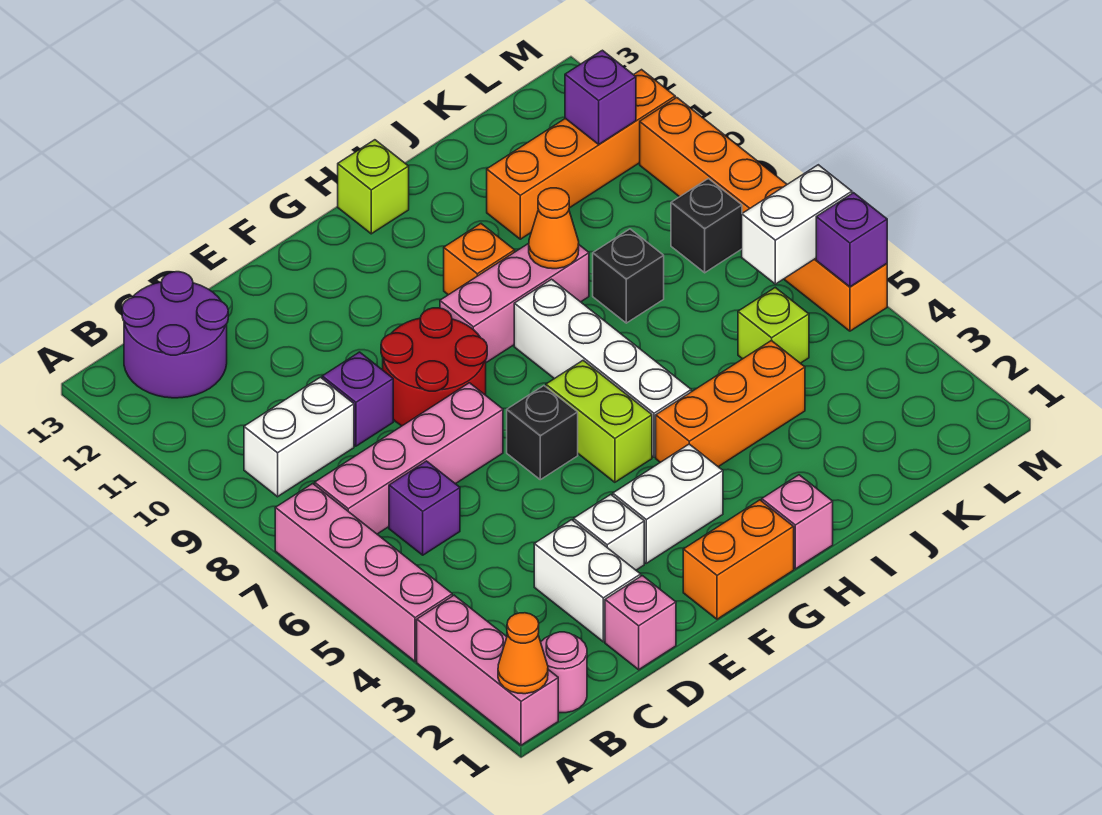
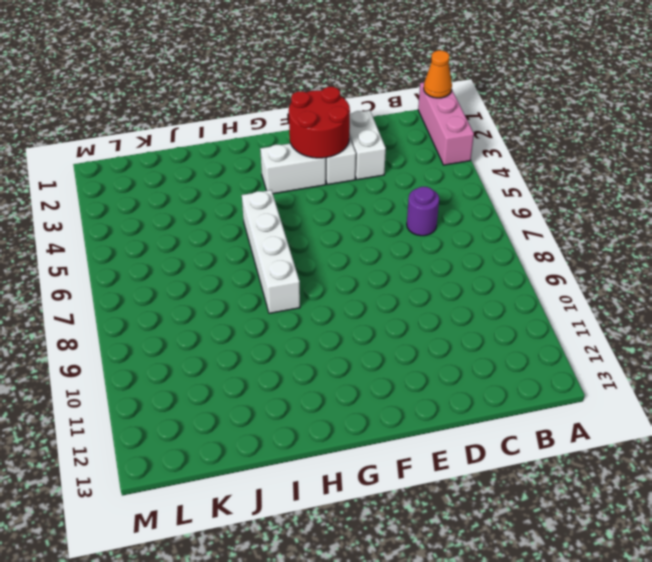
purple round brick C6 level 1 -> purple brick C6 level 1
red round brick E2:F3 level 2 -> red round brick E8:F9 level 1
none -> pink brick A4:A7 level 1
none -> pink round brick B1 level 1
none -> pink brick B7:E7 level 1
none -> white brick B9:C9 level 1

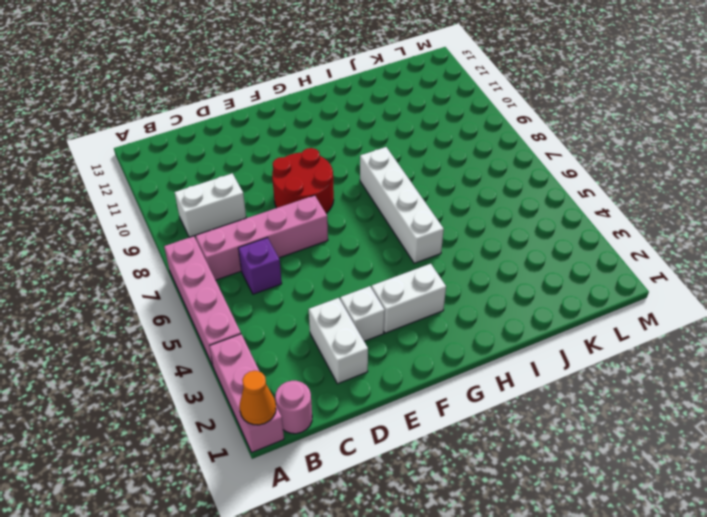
none -> purple round brick B12:C13 level 1
none -> pink brick D1 level 1
none -> purple brick D9 level 1
none -> orange brick F1:G1 level 1

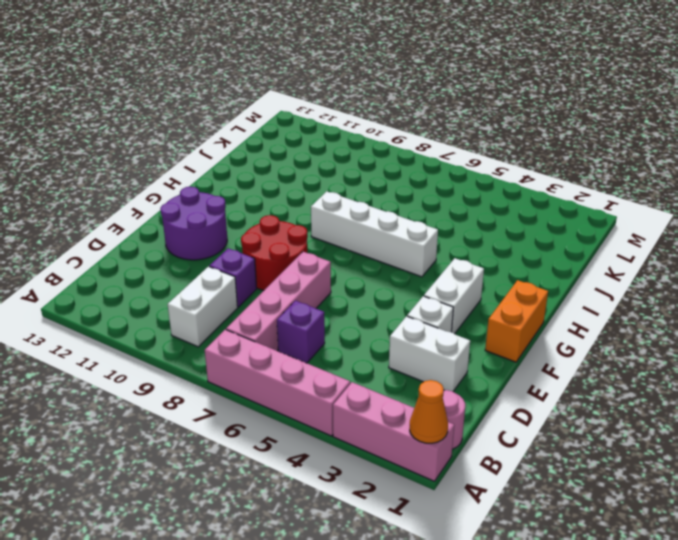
purple round brick E11:F12 level 1 -> purple round brick B12:C13 level 1
none -> pink brick D1 level 1
none -> black brick F6 level 1
none -> lime brick G5:G6 level 1
none -> pink brick G9:I9 level 1

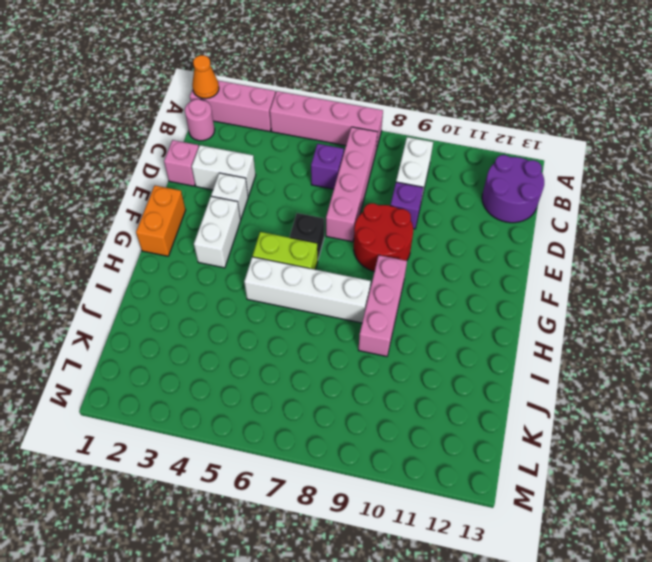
none -> pink brick H1 level 1
none -> orange brick H4:J4 level 1
none -> orange brick H10 level 1
none -> lime brick H13 level 1

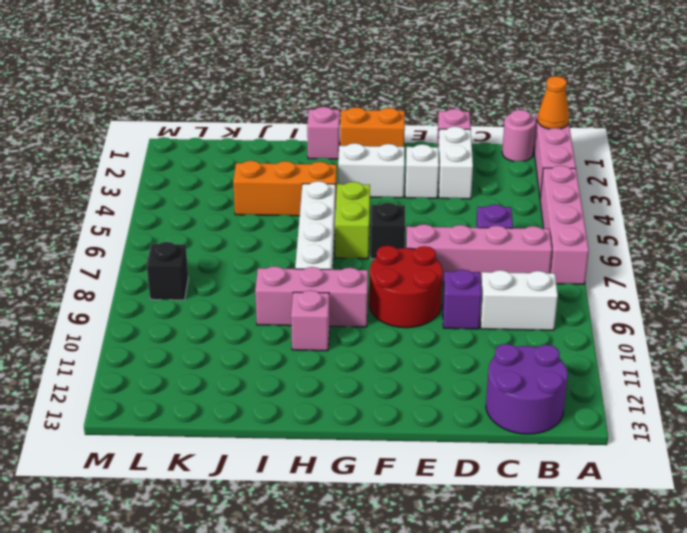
pink brick H10 level 1 -> orange brick H10 level 1
none -> lime brick H13 level 1
none -> black brick J8 level 1
none -> orange brick J11:M11 level 1
none -> lime brick K5 level 1

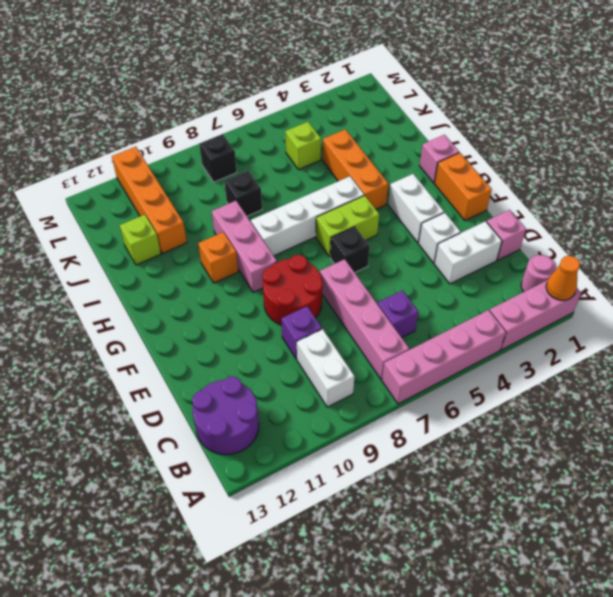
lime brick J12 level 1 -> lime brick H13 level 1
none -> orange brick M5:M10 level 1
none -> orange cone I9 level 2
none -> white brick L6:M6 level 2
none -> purple brick L11 level 2

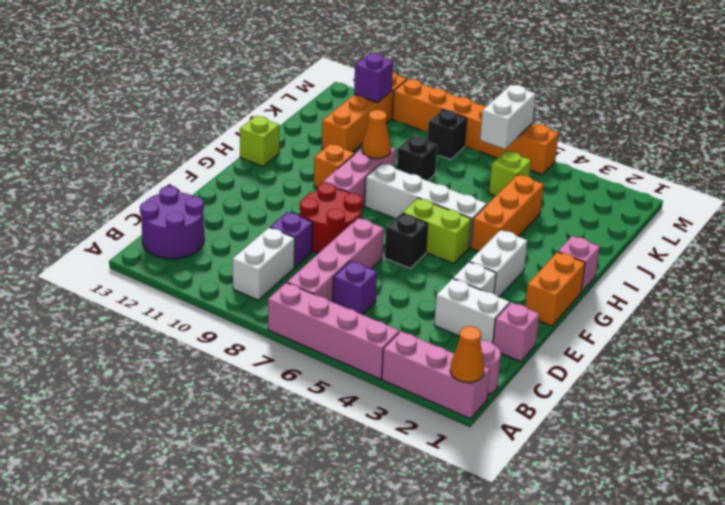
none -> purple brick M5 level 2

